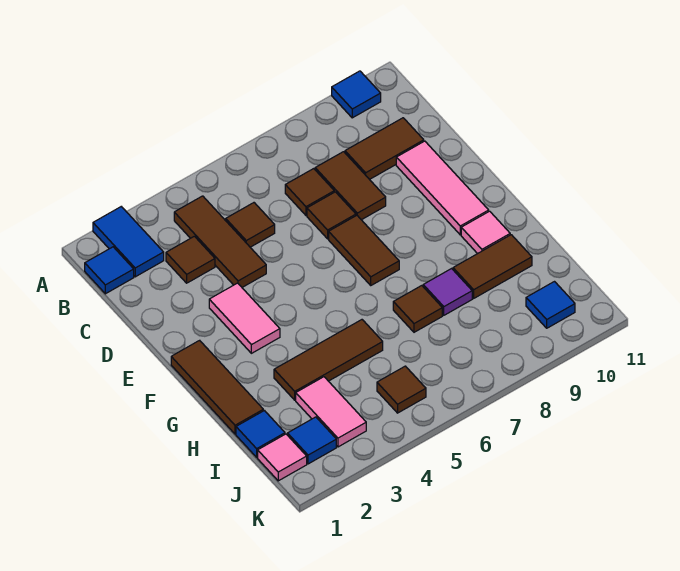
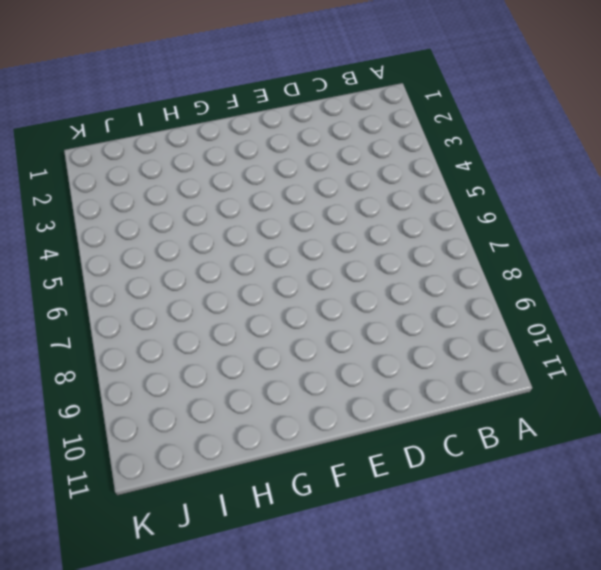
none -> blue tile A2:B2 level 1
none -> blue tile A10 level 1
none -> blue tile B1 level 1

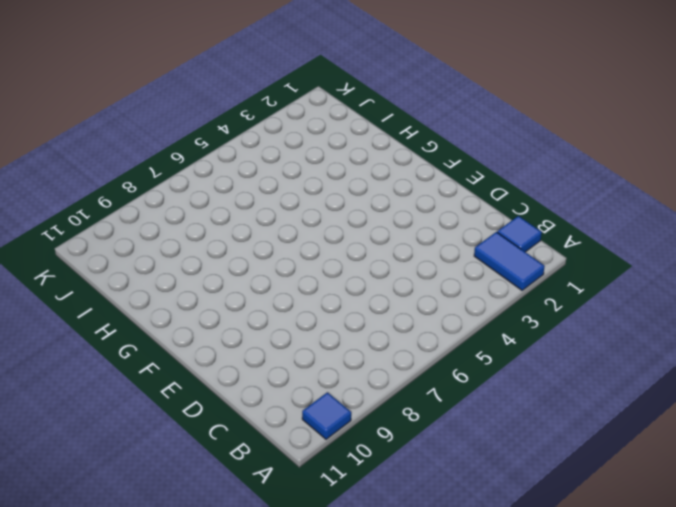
none -> brown tile B4:D4 level 1
none -> brown tile C3 level 1
none -> brown tile C5 level 1

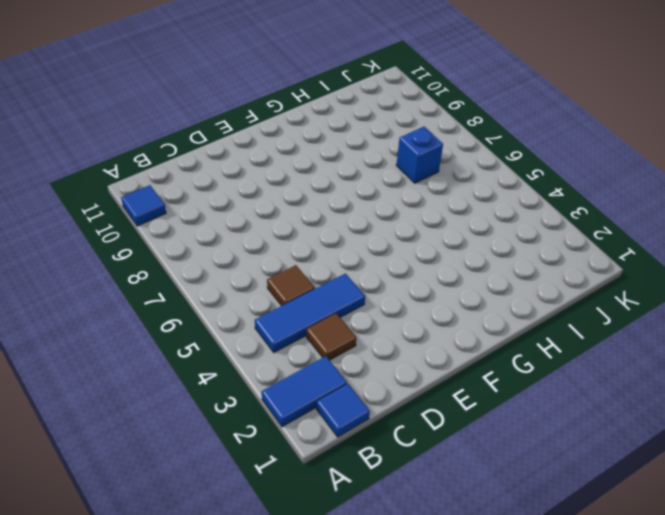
blue tile B4:D4 level 1 -> brown tile B4:D4 level 1
blue brick I7 level 1 -> none
none -> brown tile C7 level 1
none -> brown tile C8:D8 level 1
none -> brown tile C9:C10 level 1

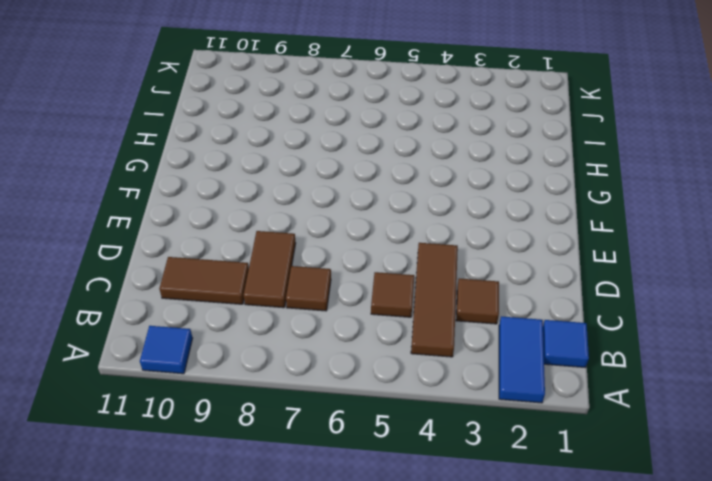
none -> brown tile D7 level 1
none -> pink tile D10:F10 level 1
none -> pink tile E3:F3 level 1

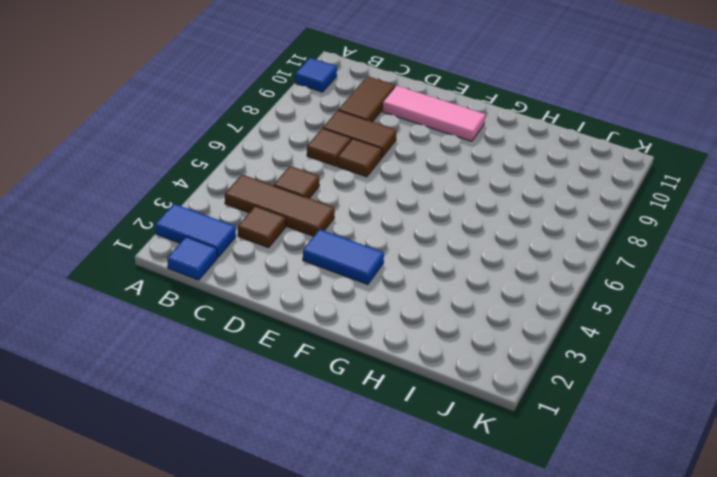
blue tile E3:F3 level 1 -> pink tile E3:F3 level 1
none -> brown tile E7:F7 level 1
none -> brown tile F1:H1 level 1
none -> pink tile G10 level 1

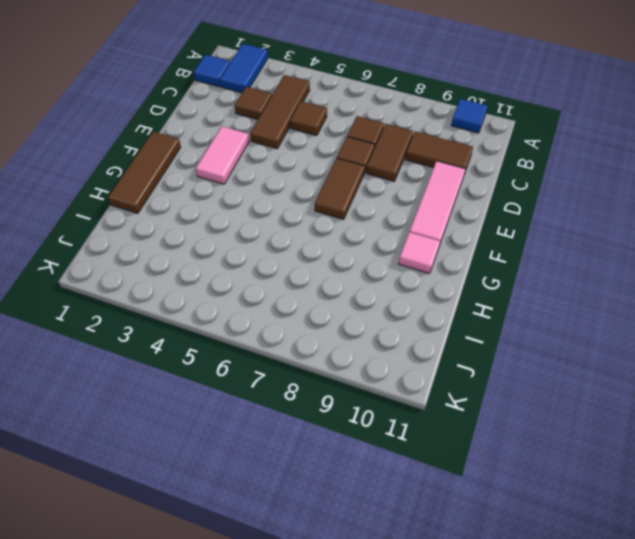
none -> brown tile H3:H5 level 1
none -> brown tile H7 level 1
none -> purple tile H8 level 1

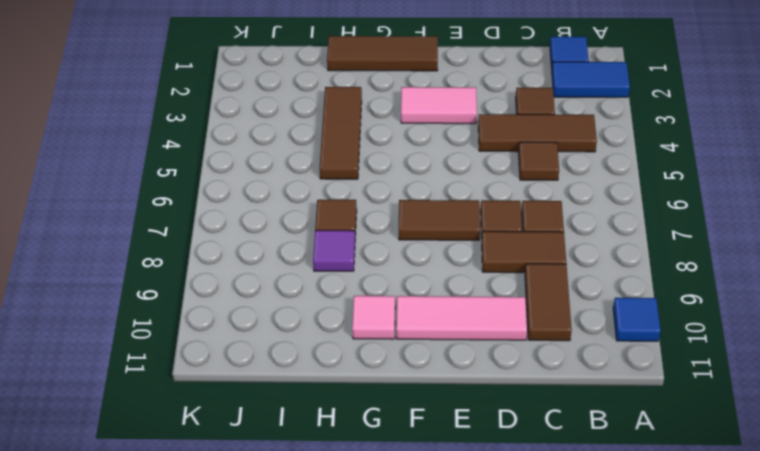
none -> brown tile H9:H10 level 1
none -> blue tile I1 level 1
none -> pink tile I3:J3 level 1

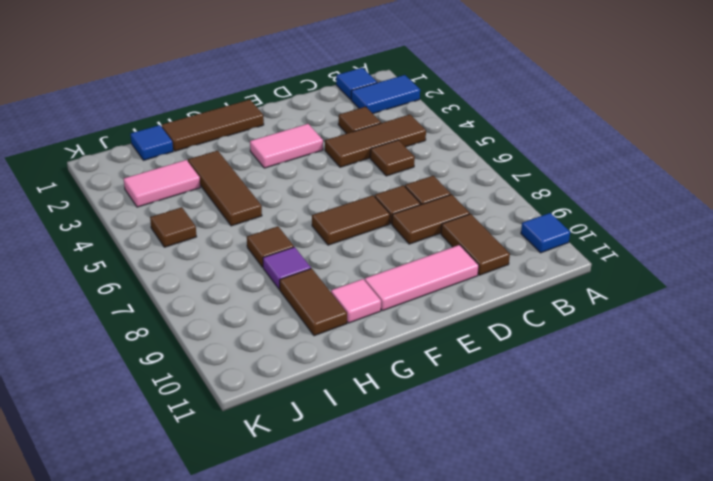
none -> pink tile J1 level 1
none -> blue tile J2 level 1
none -> blue tile J10 level 1

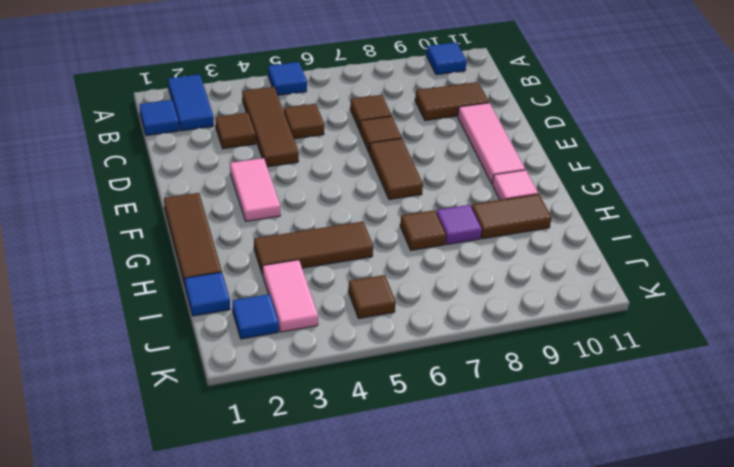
blue tile A5 level 1 -> blue tile J10 level 1
none -> brown tile C8:D8 level 1
none -> pink tile J1 level 1

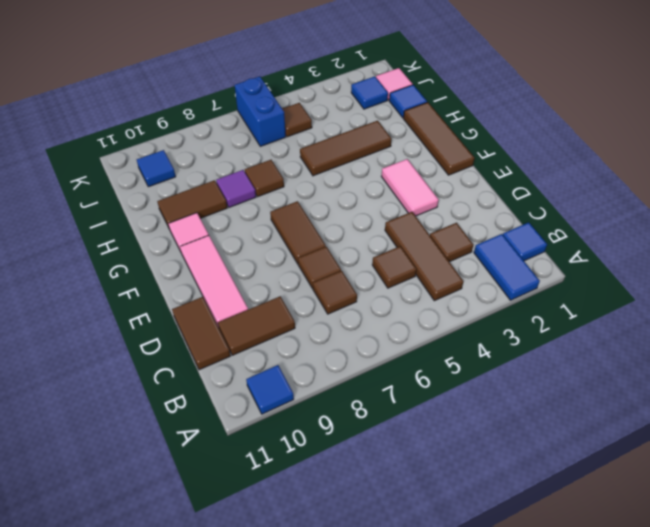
brown tile C11:D11 level 1 -> brown tile C8:D8 level 1
blue brick J6:K6 level 1 -> none
none -> pink tile I3:J3 level 1

